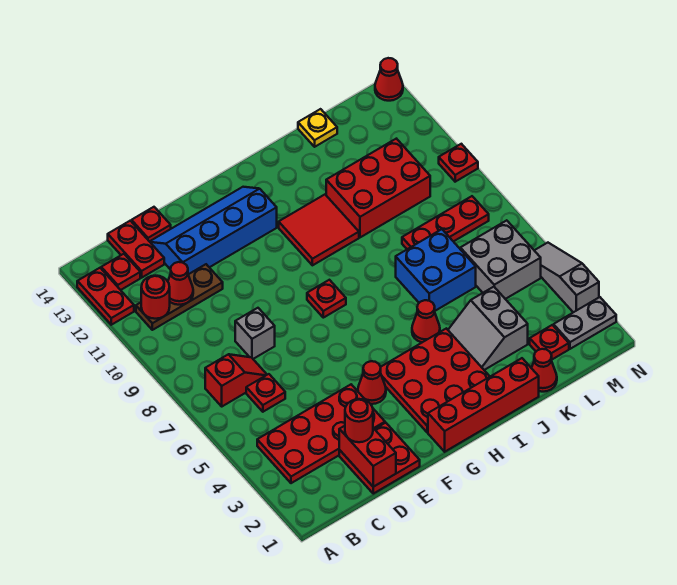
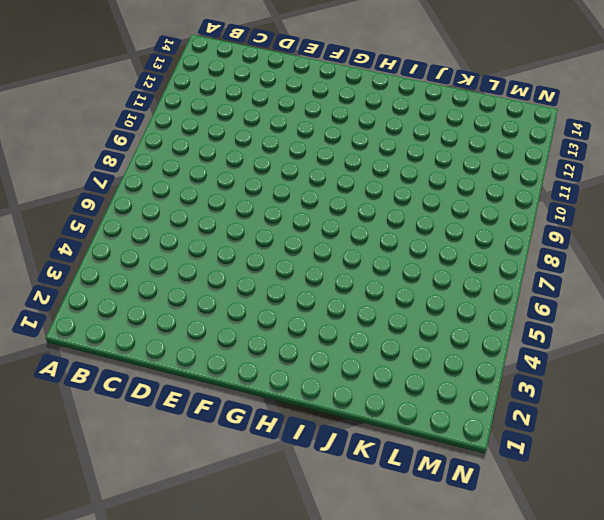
none -> red plate A12:A13 level 1
none -> red plate B3:E4 level 1
none -> red slope B7:C7 level 1 top B
none -> brown plate B11:D11 level 1

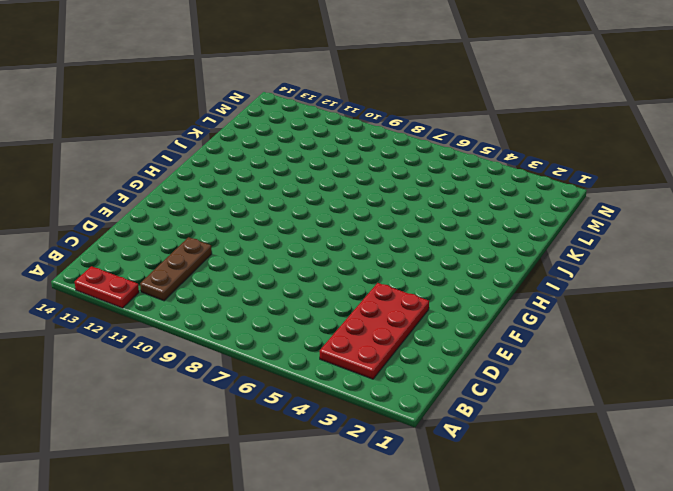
none -> red slope B7:C7 level 1 top B
none -> red plate B13 level 1
none -> red plate C6 level 1
none -> red plate C13:C14 level 1

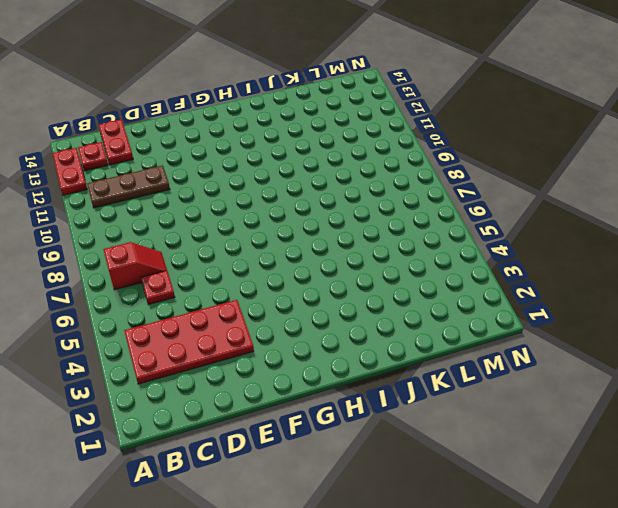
none -> red plate D1:E2 level 1
none -> grey brick D8 level 1
none -> blue slope D12:G13 level 1 top 12
none -> red plate D14 level 1

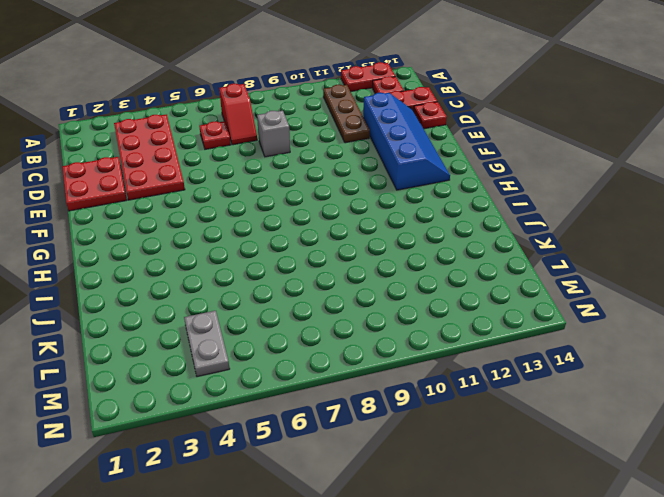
grey plate L4:M4 level 1 -> grey plate M2:N2 level 1
none -> red cone F4 level 1
none -> red brick G1:J1 level 1
none -> red plate G2:I4 level 1
none -> red plate G8 level 1

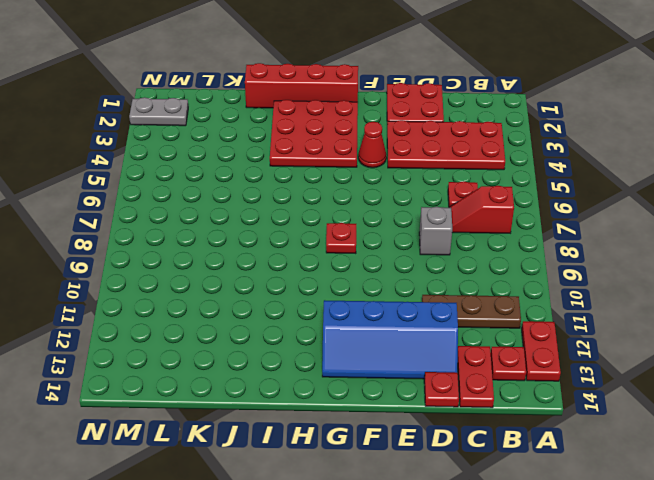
none -> red tile H10:I11 level 1
none -> red cone I5 level 1
none -> grey slope J3:K4 level 1 top K
none -> blue brick J6:K7 level 1

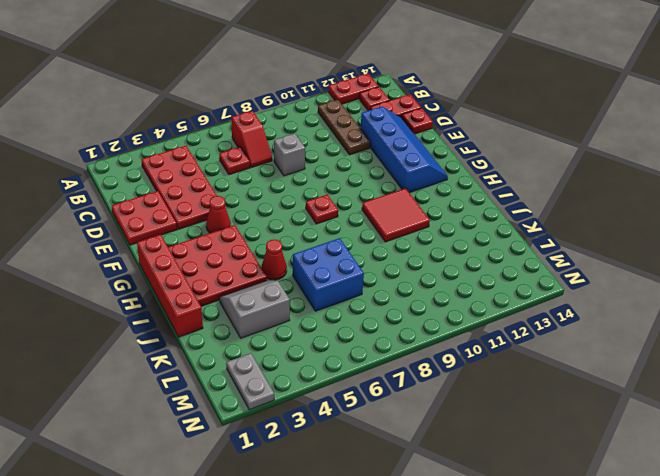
none -> red brick J10:L11 level 1
none -> red cone K1 level 1
none -> red plate K8:M8 level 1
none -> yellow plate K14 level 1

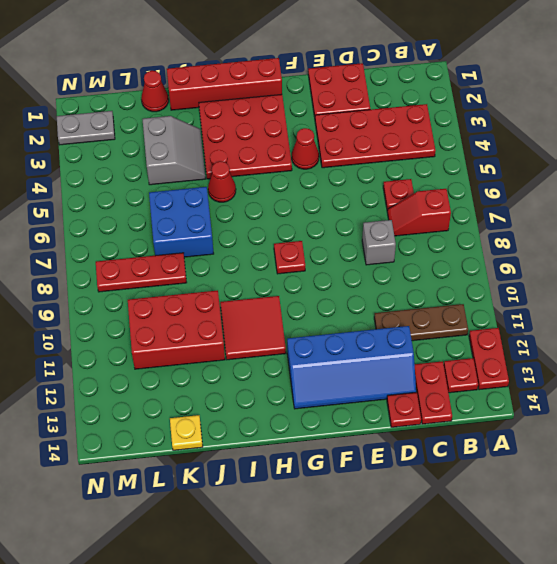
none -> red plate L2 level 1
none -> grey brick L5:M6 level 1
none -> grey slope N3:N5 level 1 top 3
none -> red plate N10 level 1

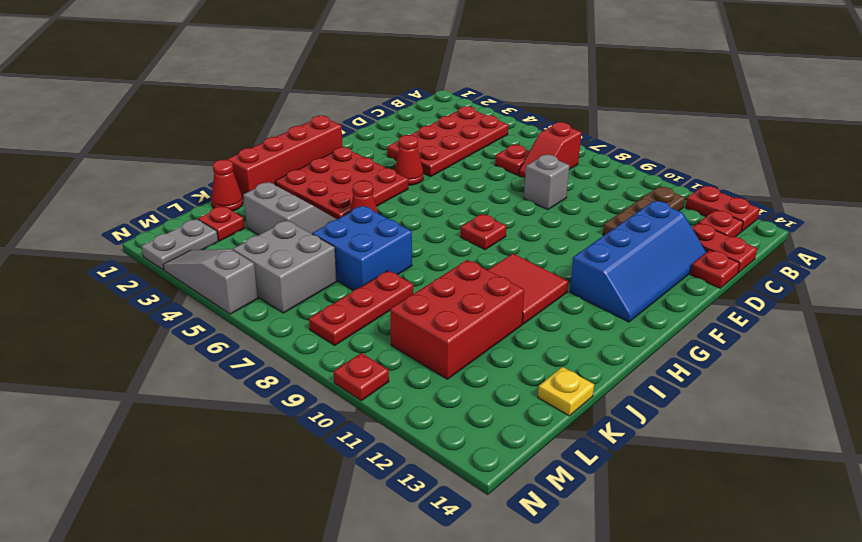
grey slope N3:N5 level 1 top 5 -> grey slope N3:N5 level 1 top 3
none -> red plate D1:E2 level 1
none -> red cone N14 level 1
none -> red round brick B11 level 2
none -> red cone C11 level 2

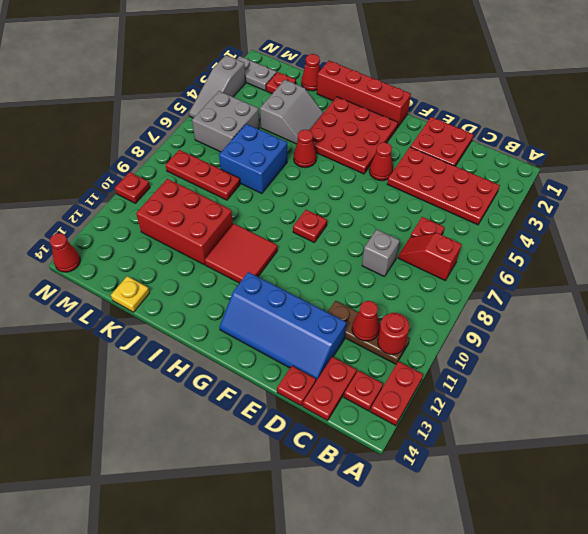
none -> red brick D1:D2 level 2
none -> red round brick D2 level 3

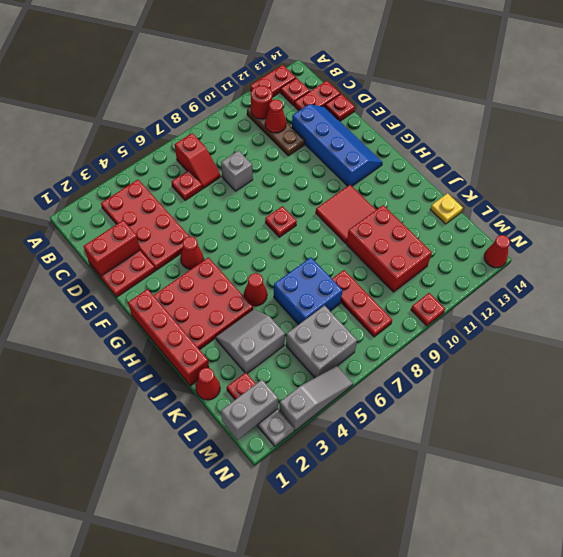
grey brick M1:M2 level 2 -> none
none -> red round brick D2 level 3

